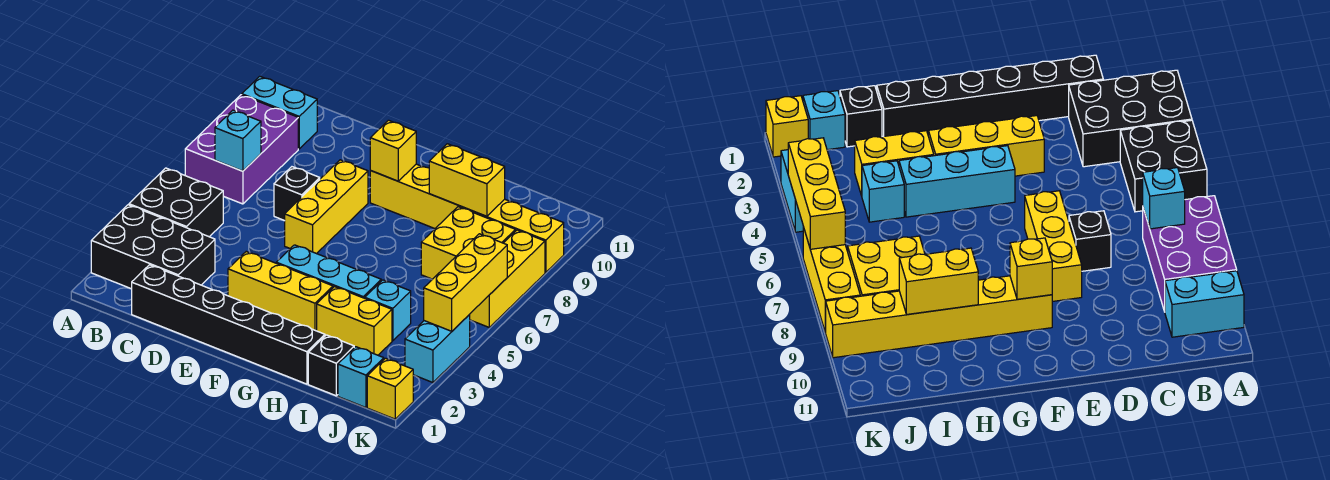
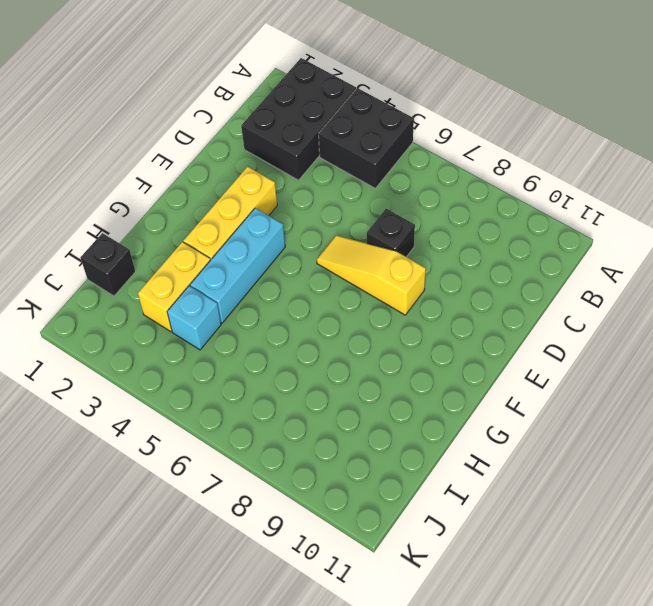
yellow slope E6:E8 level 1 top 8 -> yellow brick E6:E8 level 1
none -> purple brick A7:B9 level 1
none -> cyan brick A10:B10 level 1
none -> black brick C1:H1 level 1

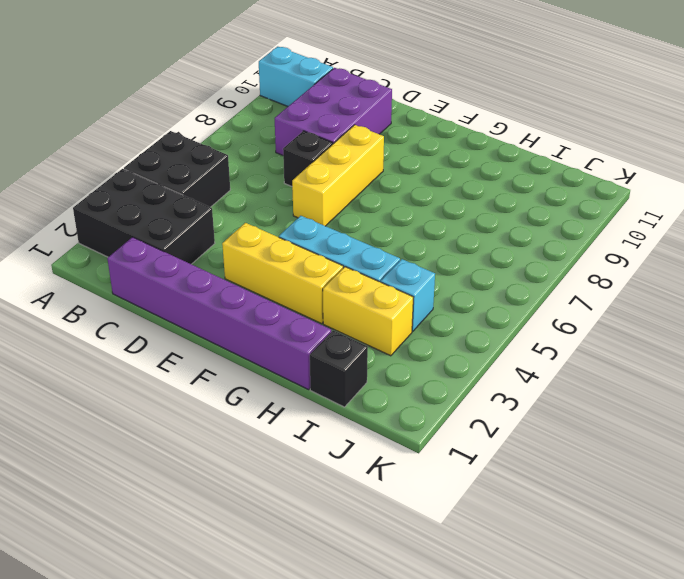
purple brick C1:H1 level 1 -> black brick C1:H1 level 1
purple brick C8:D10 level 1 -> purple brick A7:B9 level 1
none -> yellow brick F9:K9 level 1
none -> yellow brick I7:J8 level 1
none -> cyan brick J1 level 1

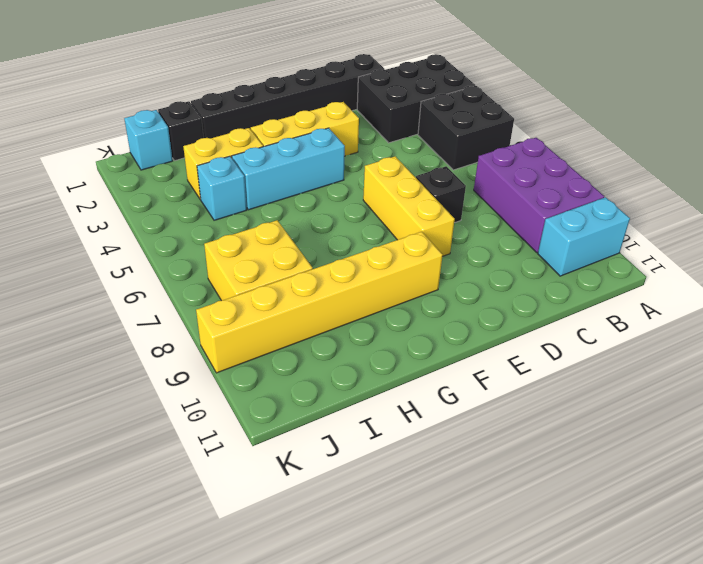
none -> yellow brick K1 level 1
none -> cyan brick K3:K4 level 1
none -> yellow brick K6:K8 level 1

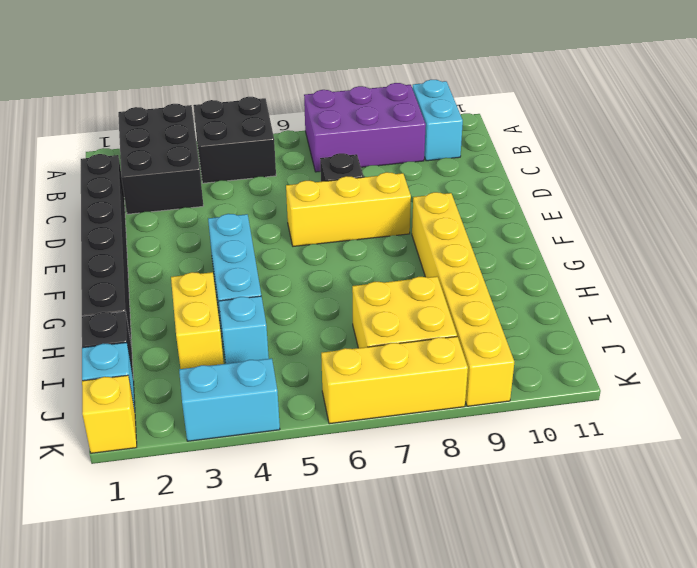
none -> yellow brick E3:G3 level 1
none -> cyan brick B7 level 2
none -> yellow brick F9 level 2

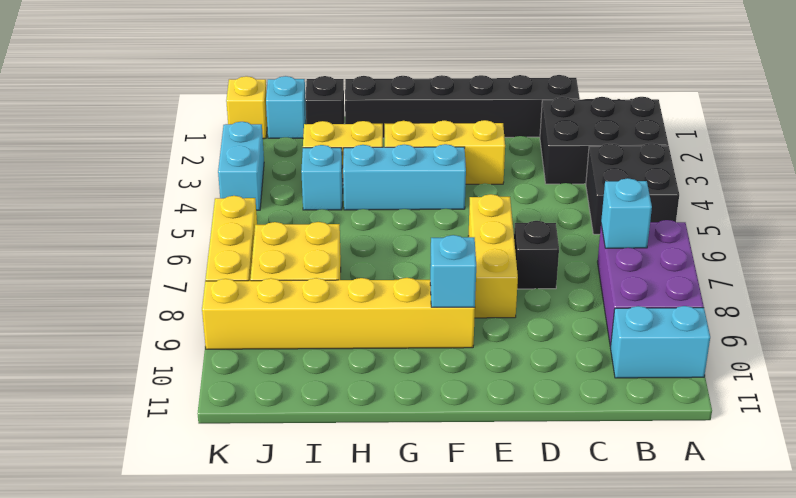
cyan brick F9 level 2 -> yellow brick F9 level 2
none -> yellow brick H9:I9 level 2
none -> yellow brick K4:K6 level 2

